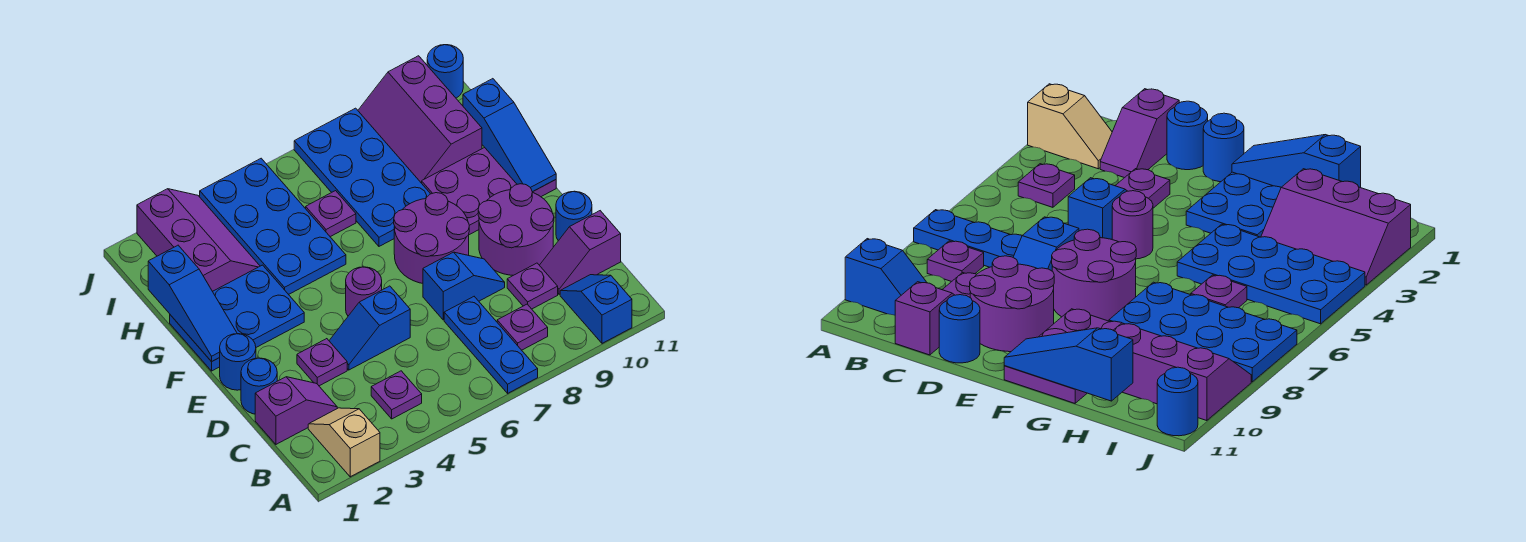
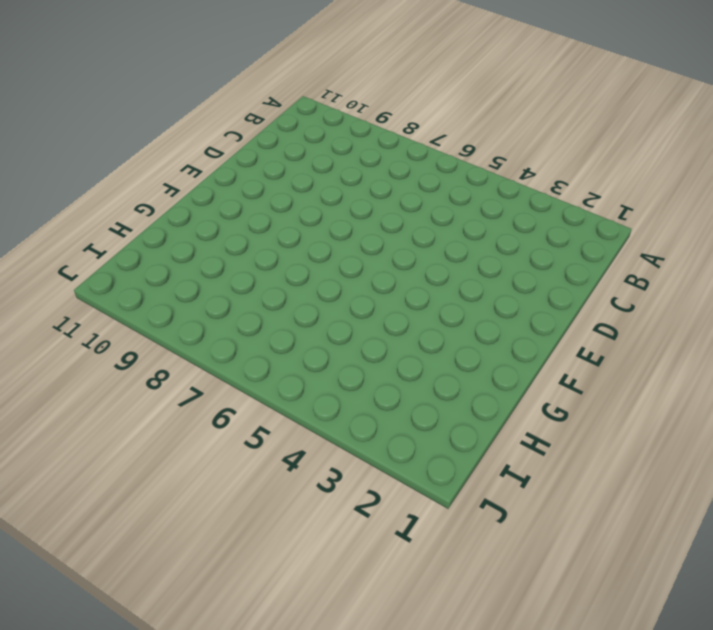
none -> tan slope A2:B2 level 1 top A
none -> blue plate A7:C7 level 1
none -> blue slope A10:B10 level 1 top A

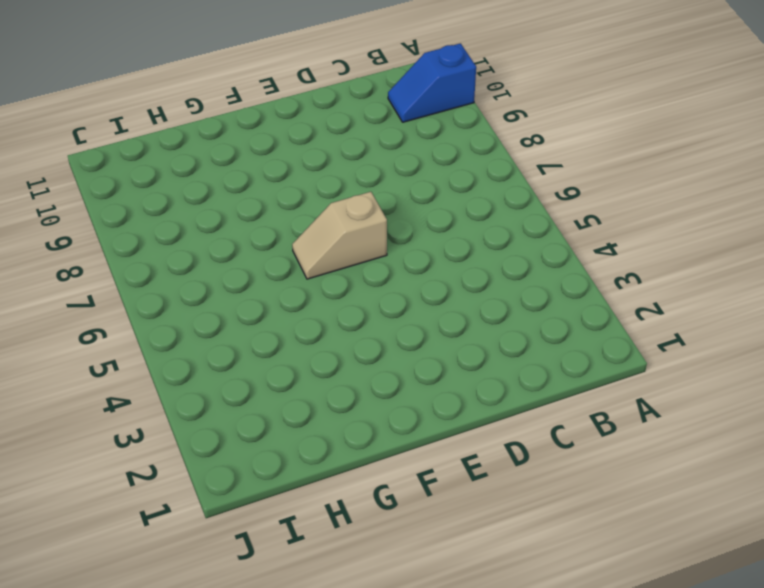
tan slope E6:F6 level 1 top E -> tan slope A2:B2 level 1 top A
none -> blue plate A7:C7 level 1
none -> purple plate B4 level 1
none -> purple plate B8 level 1

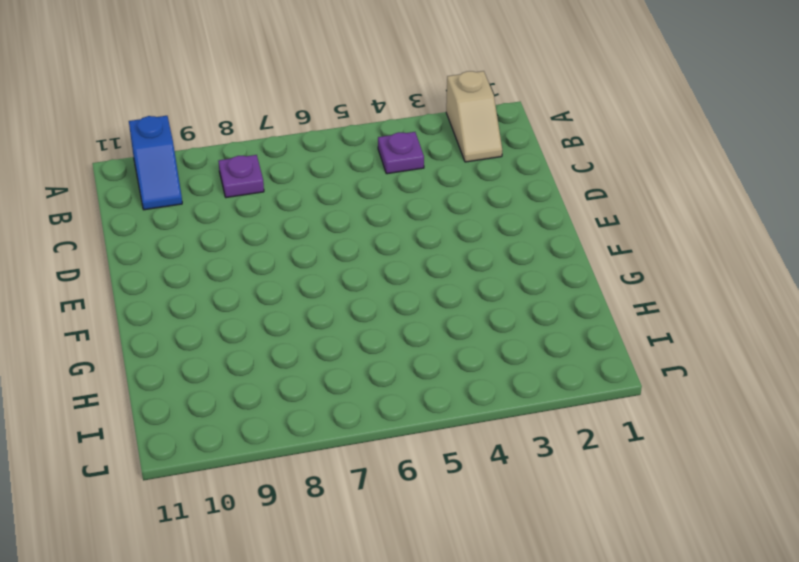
none -> blue plate A7:C7 level 1
none -> purple slope C1:C2 level 1 top 1
none -> purple plate C9 level 1

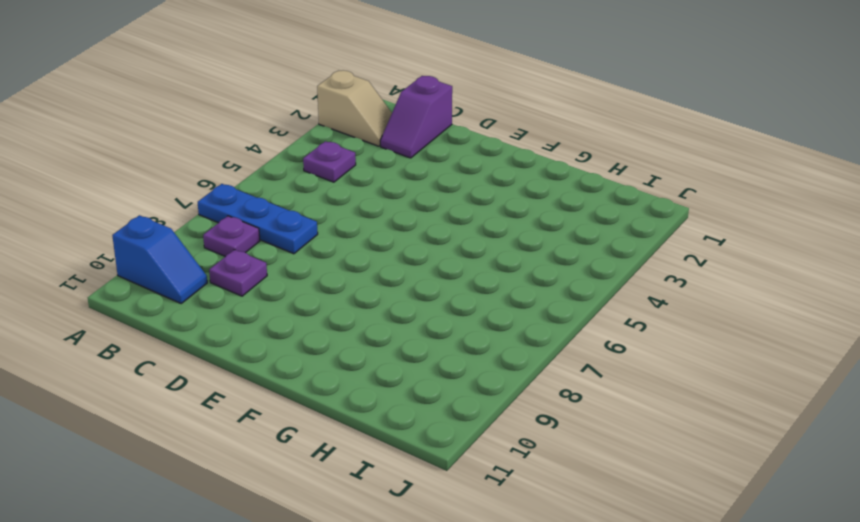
none -> purple slope C10:C11 level 1 top 11
none -> blue round brick D1 level 1
none -> purple plate D3 level 1

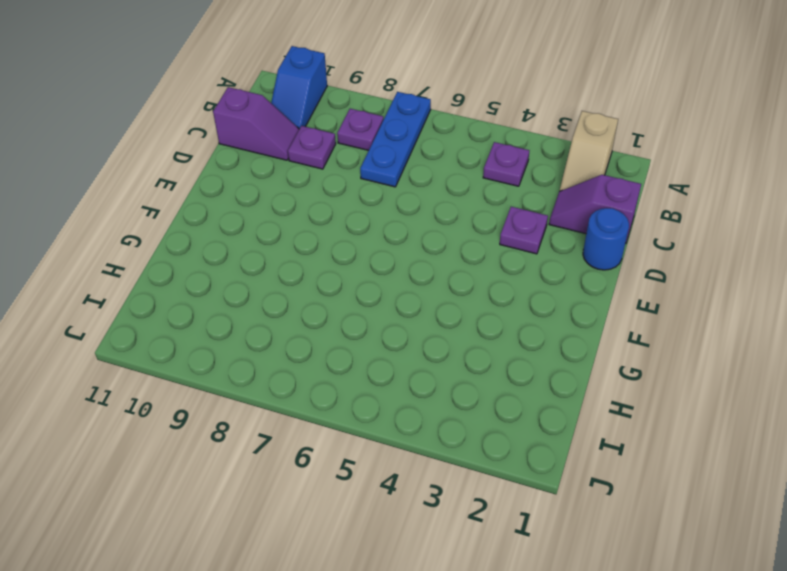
none -> blue slope D4:D5 level 1 top 5
none -> blue slope D7:D8 level 1 top 7
none -> purple round brick D9:E10 level 1

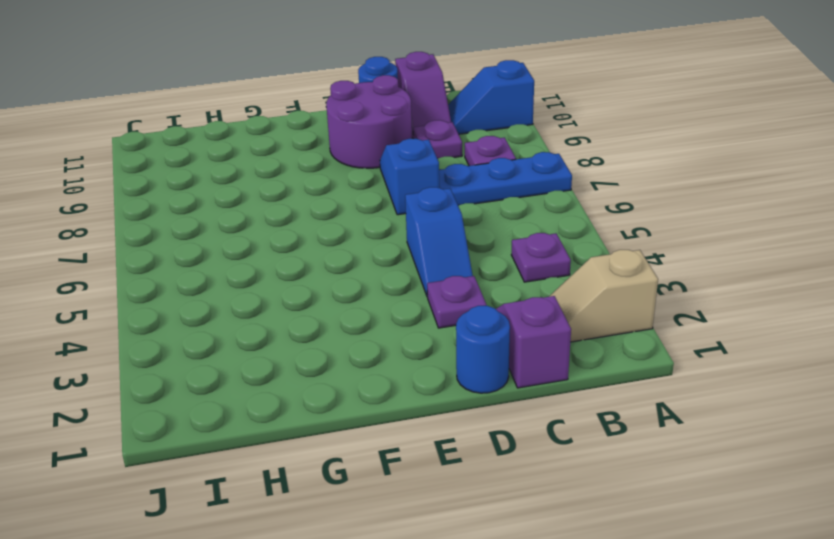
none -> blue round brick E1 level 1
none -> purple round brick E5 level 1
none -> purple round brick E7:F8 level 1

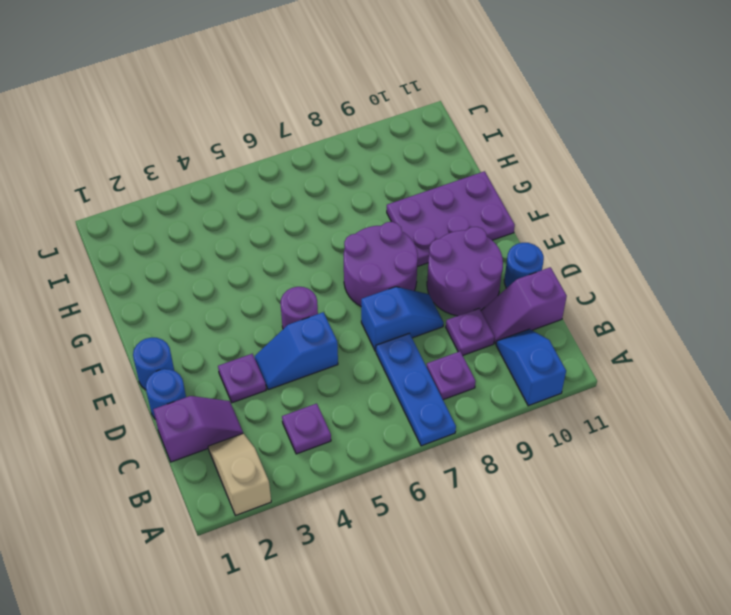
none -> blue plate F1:G3 level 1
none -> blue plate G4:J5 level 1
none -> blue plate G7:J8 level 1

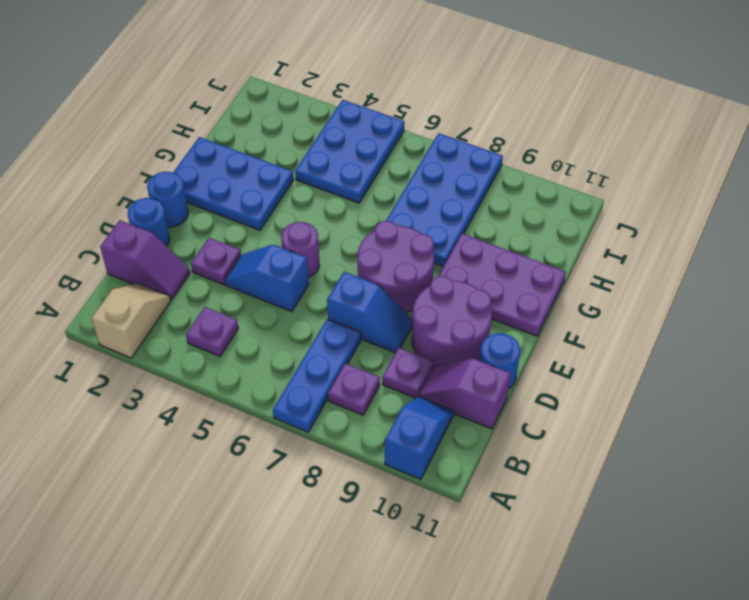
blue plate H4:J5 level 1 -> blue plate G4:J5 level 1
none -> purple slope H2:J3 level 1 top 2
none -> purple plate H6 level 1
none -> purple slope H9:J10 level 1 top 10

